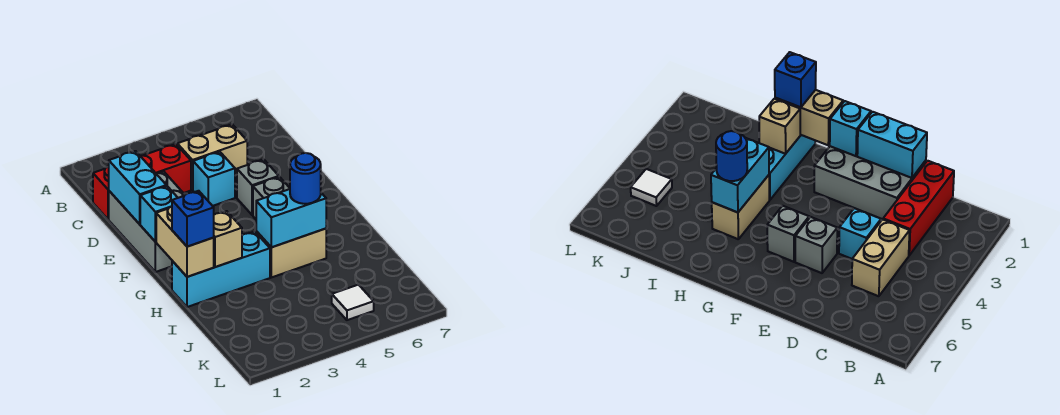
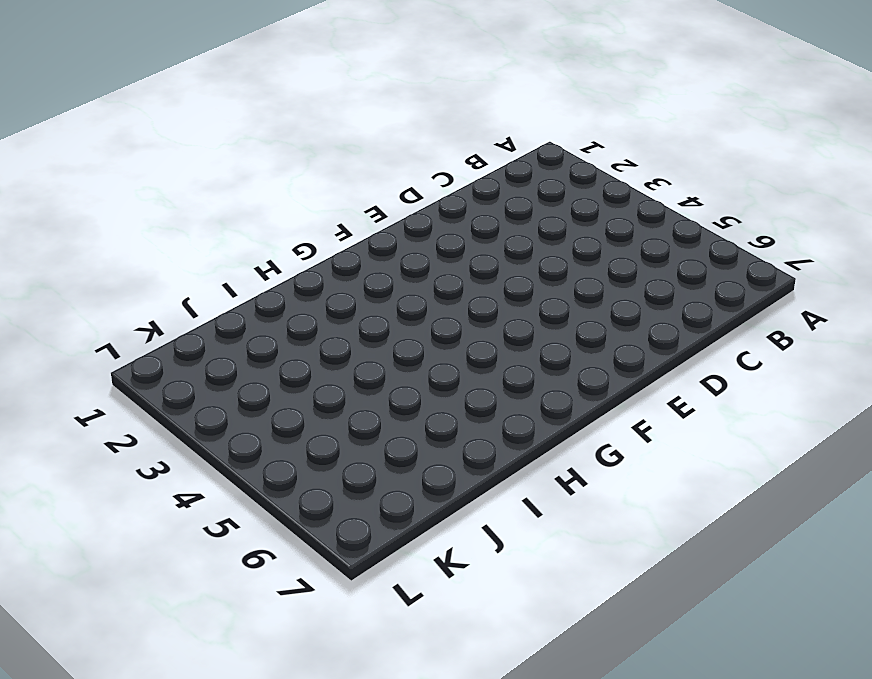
none -> red brick C1:C3 level 1
none -> tan brick C4:C5 level 1
none -> grey brick D1:F2 level 1

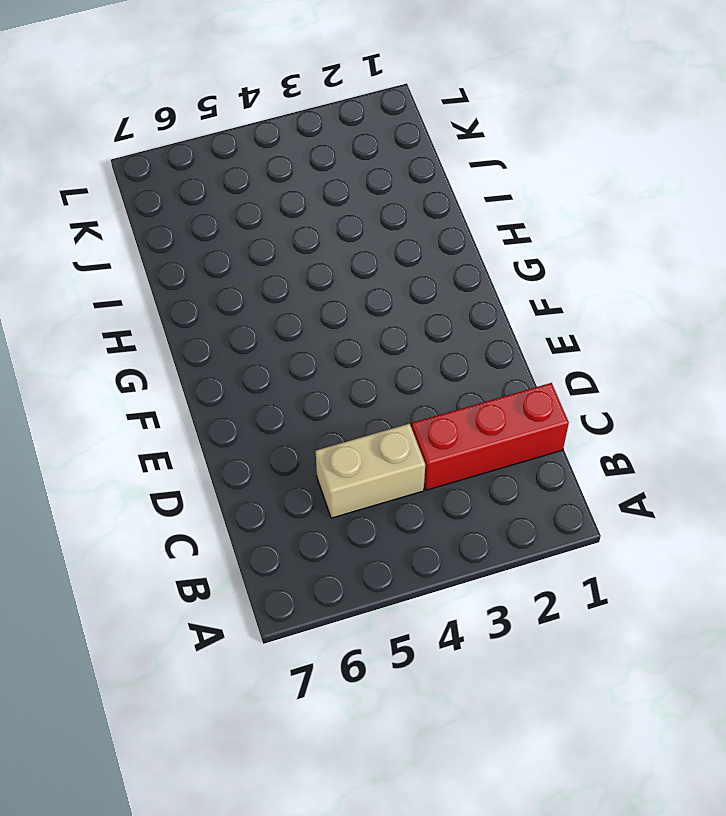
none -> grey brick D1:F2 level 1
none -> cyan brick D4 level 1
none -> grey brick E5 level 1

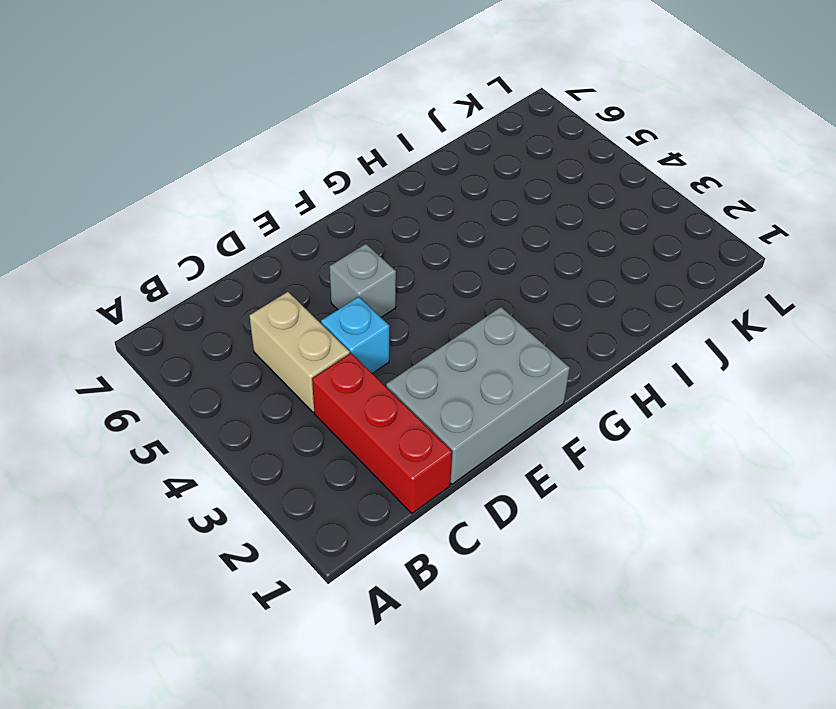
none -> grey brick F5 level 1
none -> cyan brick H1:H3 level 1
none -> tan brick H4:H5 level 1

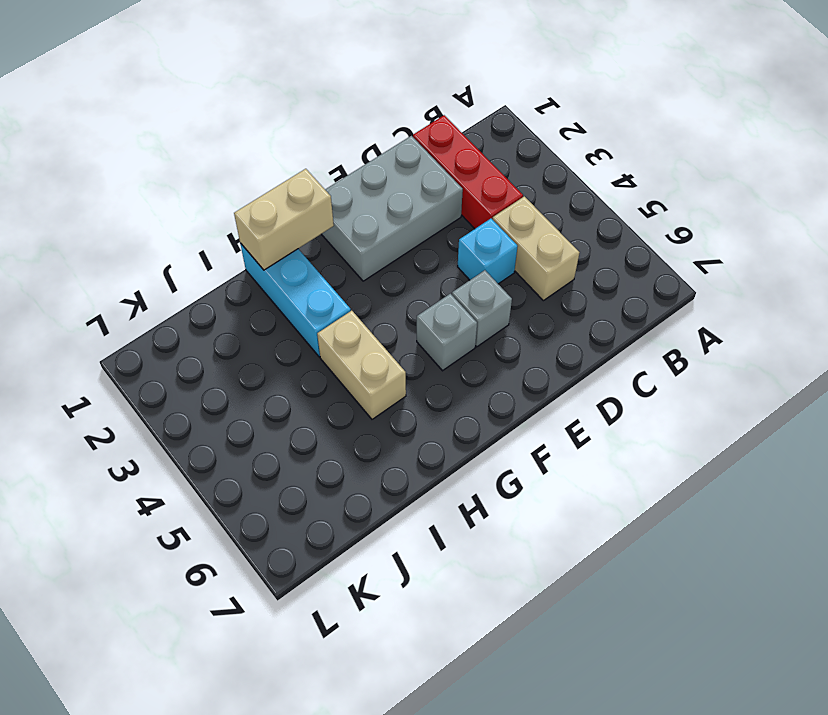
none -> white tile K5 level 1
none -> cyan brick D1:E1 level 2
none -> cyan brick F1 level 2

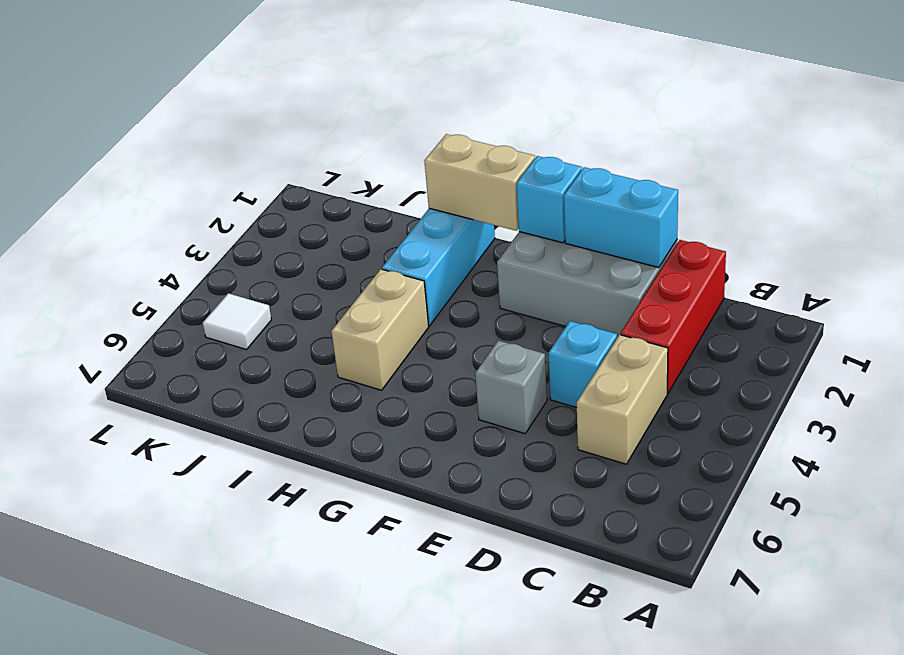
none -> grey brick F5 level 1
none -> tan brick H2 level 2
none -> cyan brick H4:H5 level 2

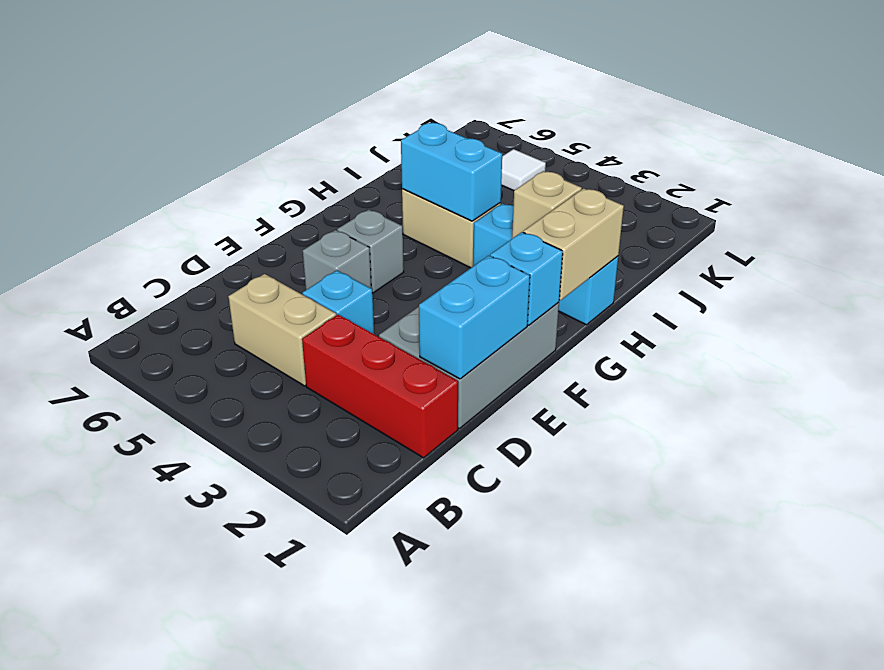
none -> blue brick H1 level 3
none -> blue round brick H5 level 3

